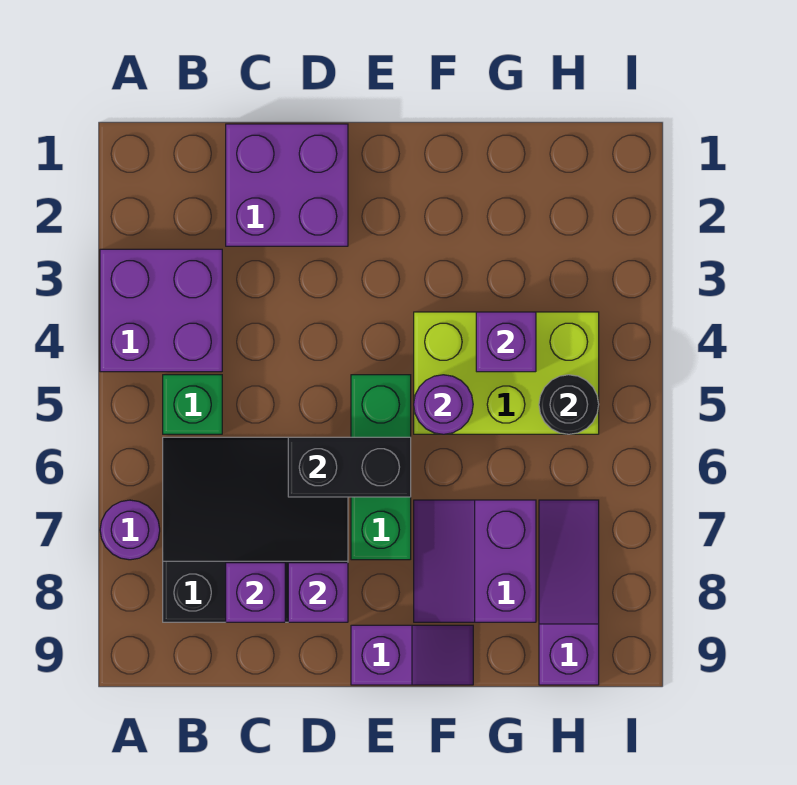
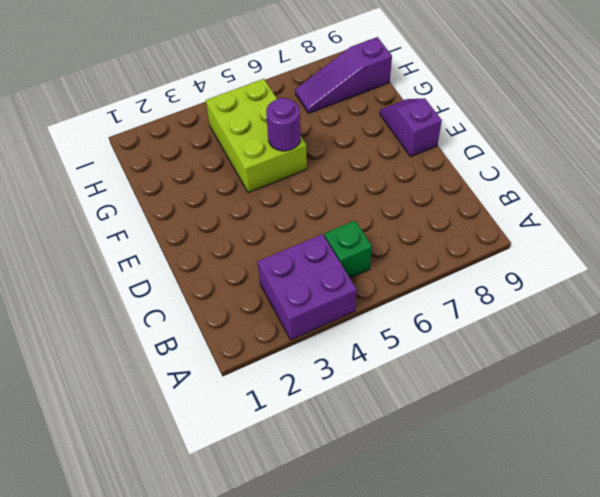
none -> purple round brick A7 level 1
none -> black slope B6:D8 level 1 top 8
none -> purple brick C1:D2 level 1

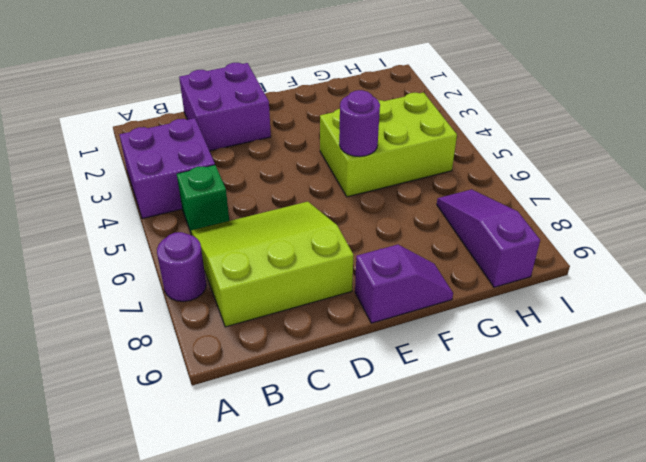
lime slope B6:D8 level 1 top 8 -> black slope B6:D8 level 1 top 8
none -> green brick E5:E7 level 1
none -> purple slope F7:G8 level 1 top G
none -> purple brick C8 level 2

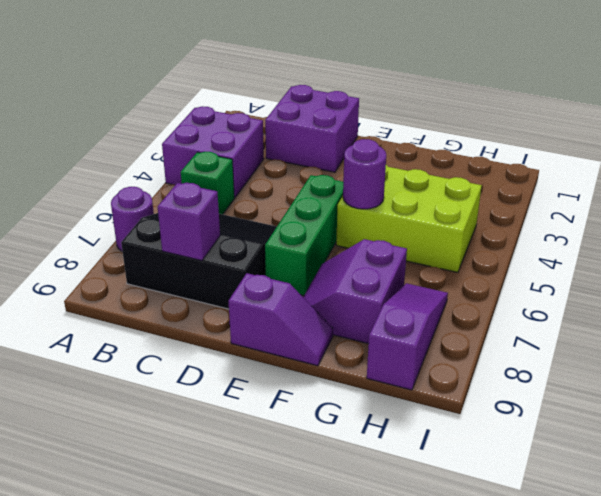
none -> black brick D6:E6 level 2
none -> purple brick D8 level 2
none -> purple brick G4 level 2

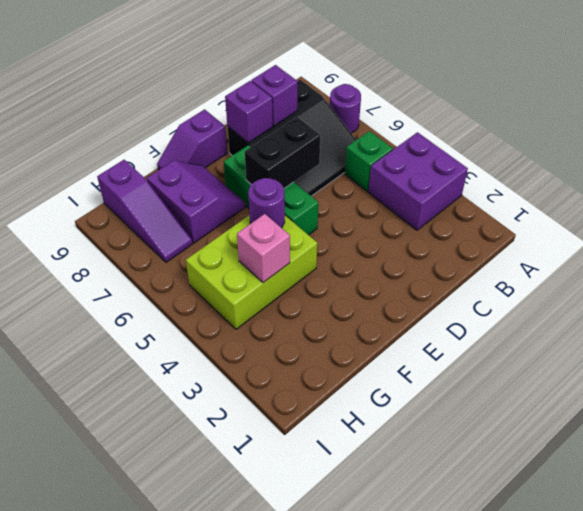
pink brick G4 level 2 -> purple brick G4 level 2
none -> purple brick C1:D2 level 1
none -> black round brick H5 level 2

